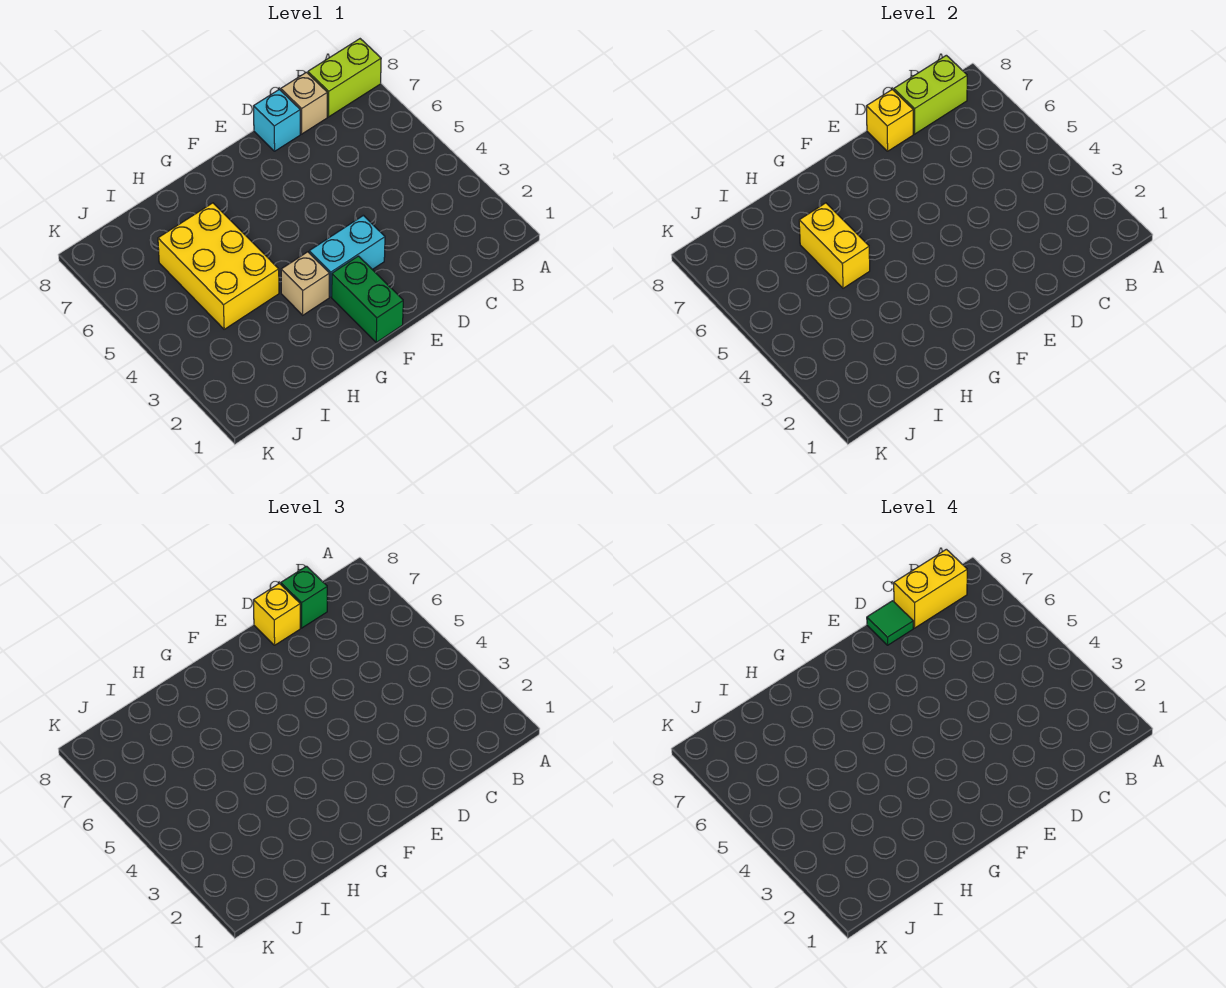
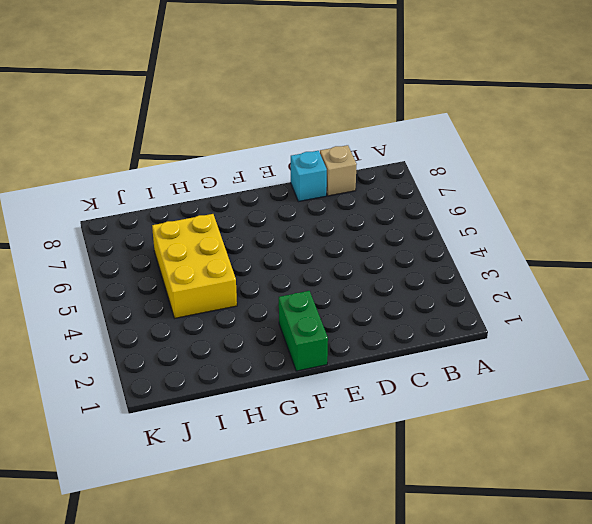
none -> lime brick A8:B8 level 1
none -> cyan brick E3:F3 level 1
none -> tan brick G3 level 1

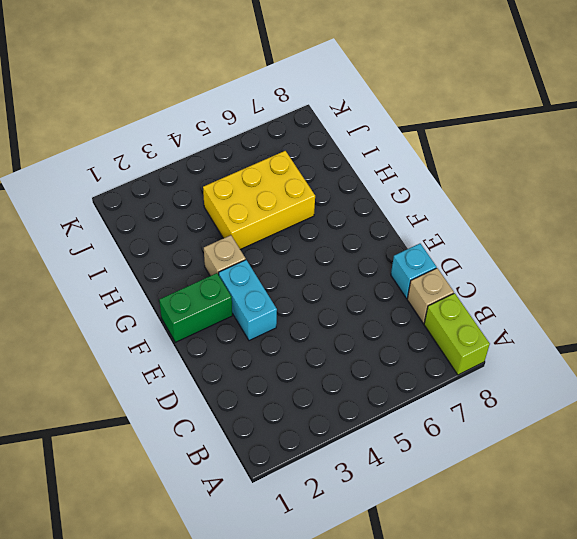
none -> lime brick B8:C8 level 2
none -> yellow brick D8 level 2
none -> yellow brick H5:H6 level 2

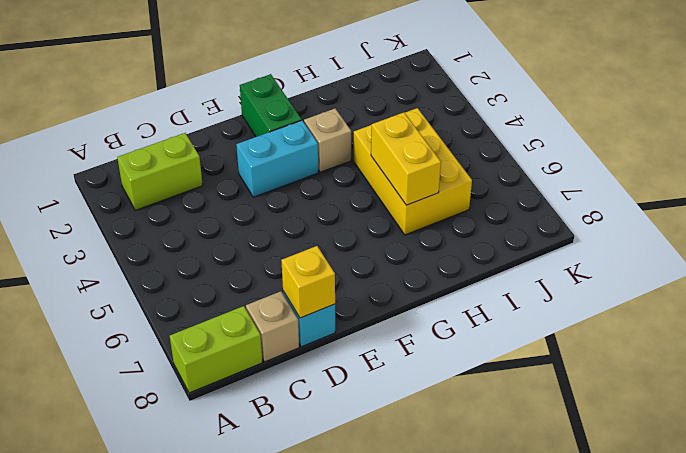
lime brick B2:C2 level 1 -> lime brick B8:C8 level 2
none -> green brick C8 level 3
none -> yellow brick D8 level 3
none -> yellow brick B8:C8 level 4

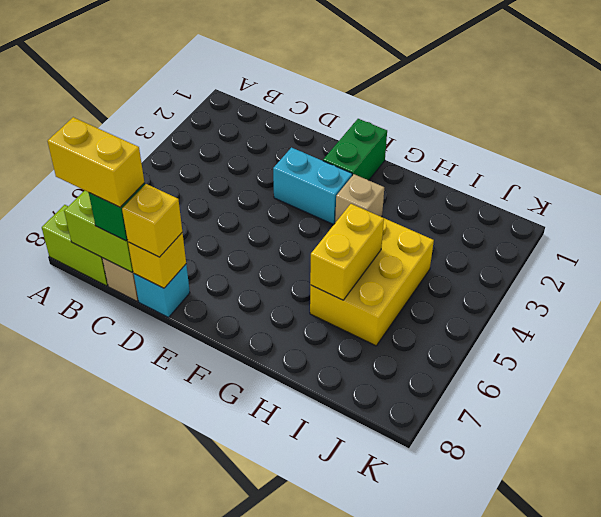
none -> green tile D8 level 4

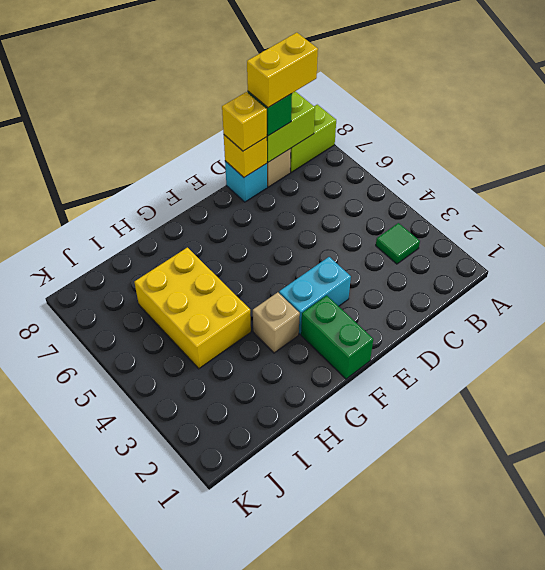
green tile B3 level 1 -> green tile D8 level 4
none -> yellow brick H5:H6 level 2

